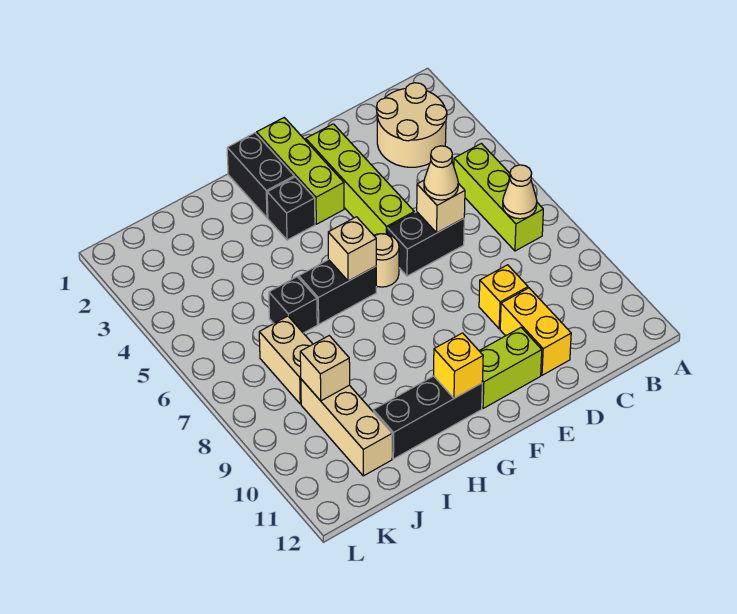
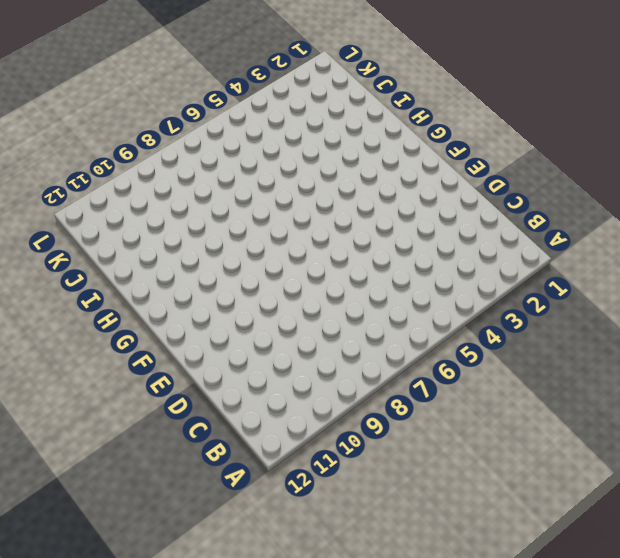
none -> tan round brick B2:C3 level 1
none -> lime brick B5:B7 level 1
none -> black brick D6:E6 level 1

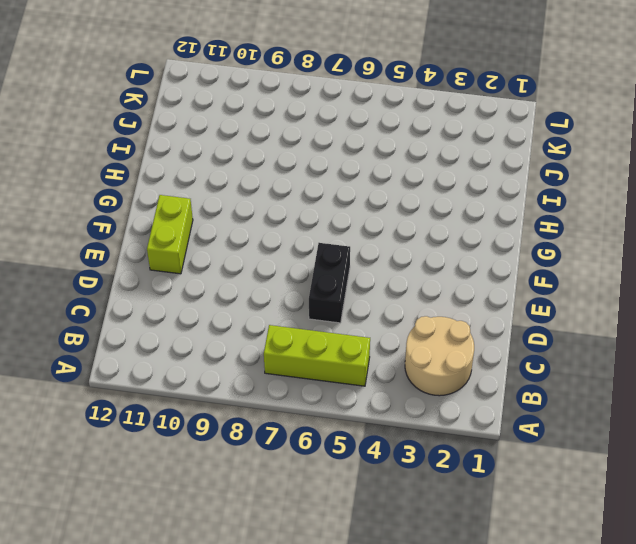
none -> yellow brick D9 level 1
none -> yellow brick D10:D11 level 1
none -> lime brick E2:E5 level 1

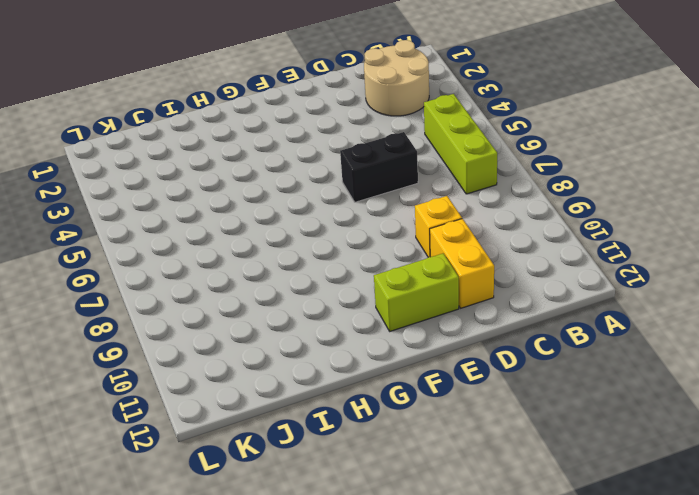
none -> lime brick E2:E5 level 1
none -> lime brick F1:F3 level 1
none -> tan round brick F6 level 1

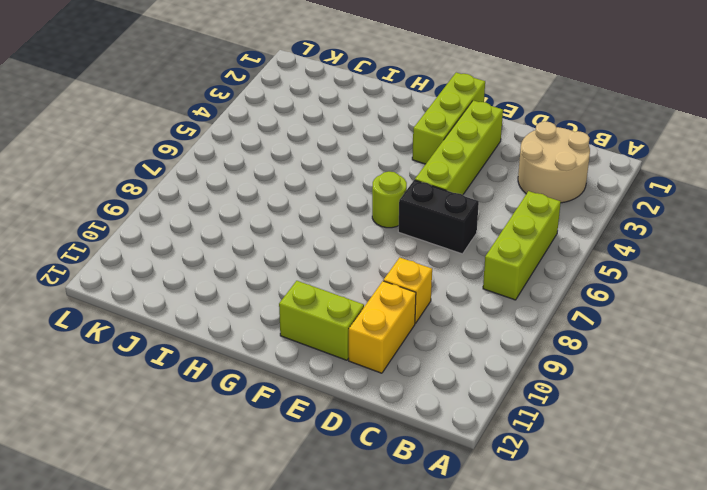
lime round brick F6 level 1 -> tan round brick F6 level 1
none -> black brick G1:G2 level 1
none -> black brick G3 level 1
none -> black brick G6:H6 level 1

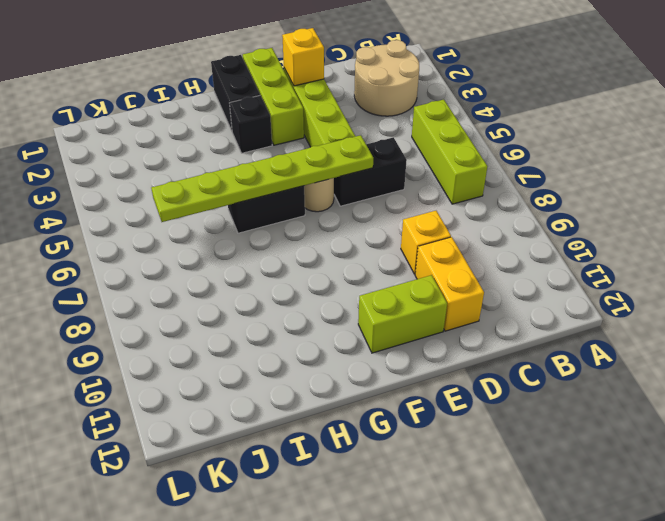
yellow brick E2 level 2 -> yellow brick G11 level 2
lime plate E6:J6 level 2 -> tan brick G6 level 2
none -> black brick G11:I11 level 1
none -> black brick I6 level 1
none -> tan brick J7:J8 level 1

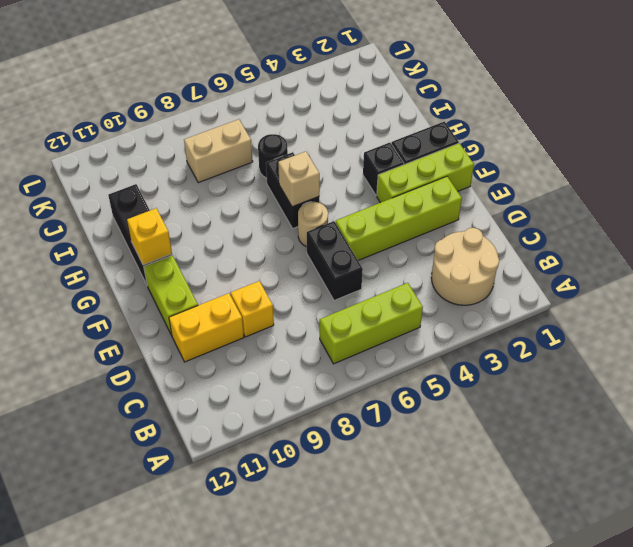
black round brick I6 level 1 -> black brick I6 level 1
none -> tan brick J9:J11 level 1
none -> tan cone B7 level 2
none -> tan brick D6 level 2

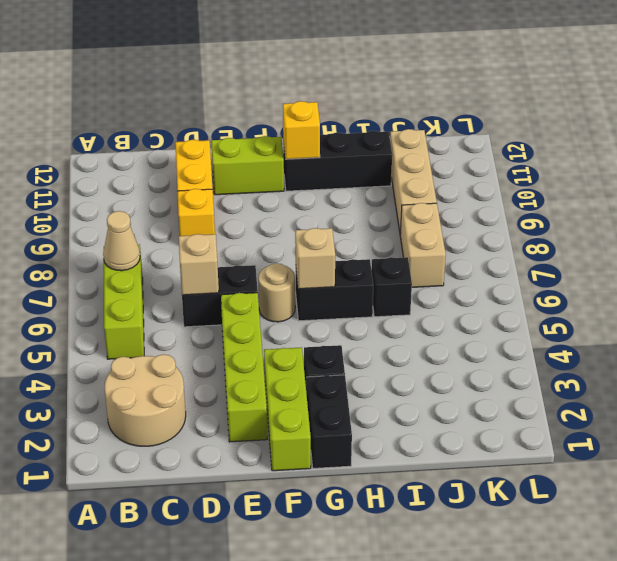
none -> tan brick J9 level 2
none -> tan cone D6 level 3

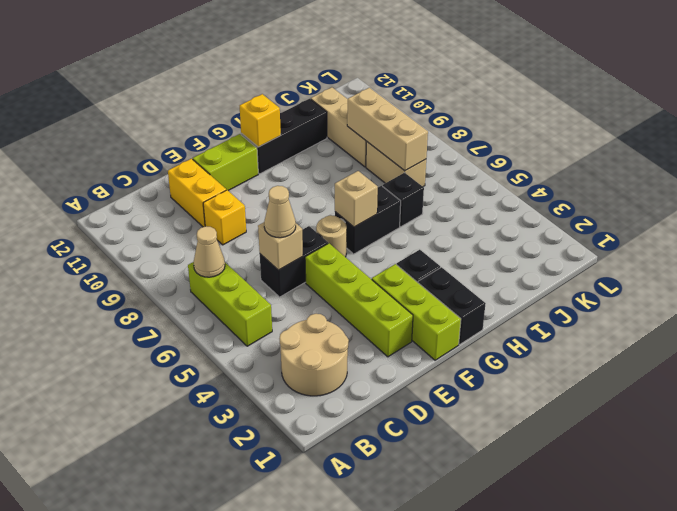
tan brick J7:J9 level 2 -> tan brick J9 level 2

